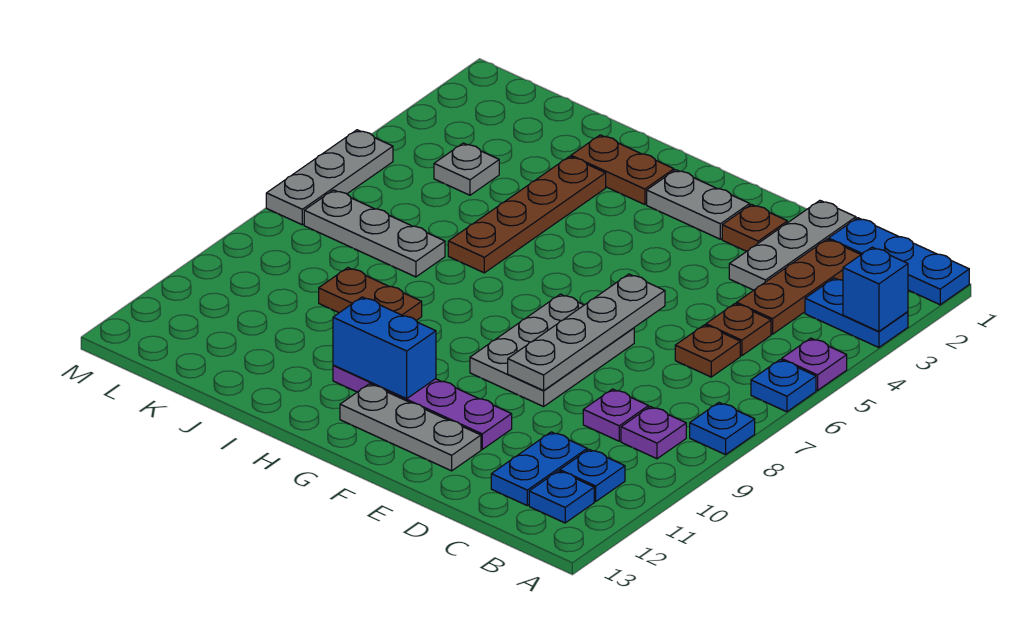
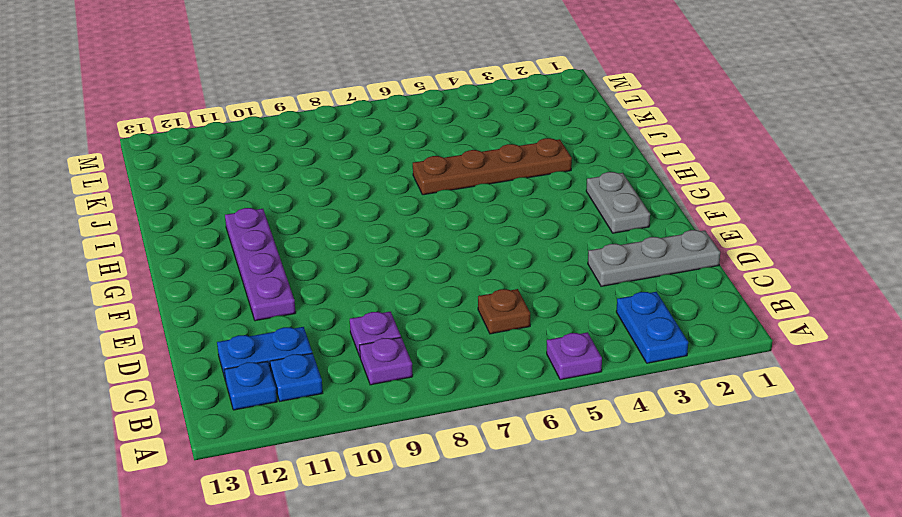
none -> blue plate A1:C1 level 1
none -> blue plate A6 level 1
none -> blue plate A8 level 1

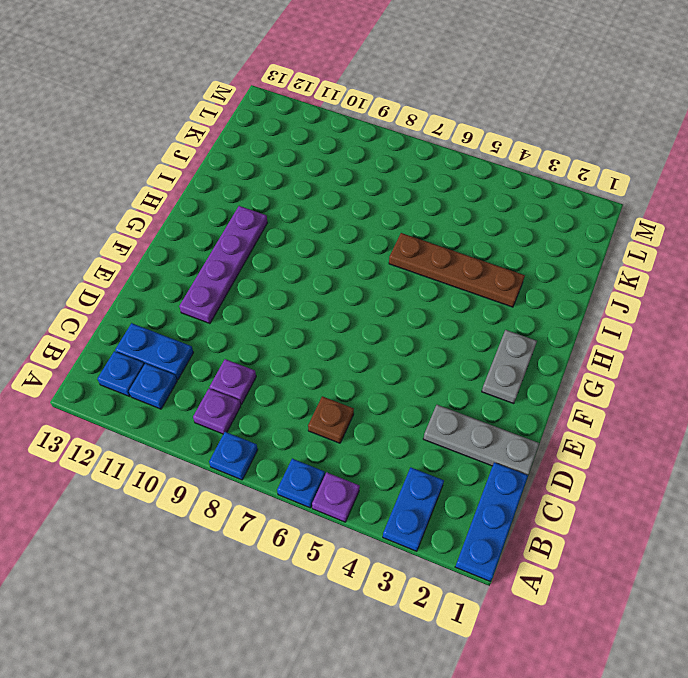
none -> brown plate C2:C4 level 1
none -> brown plate C5 level 1
none -> brown plate E2 level 1

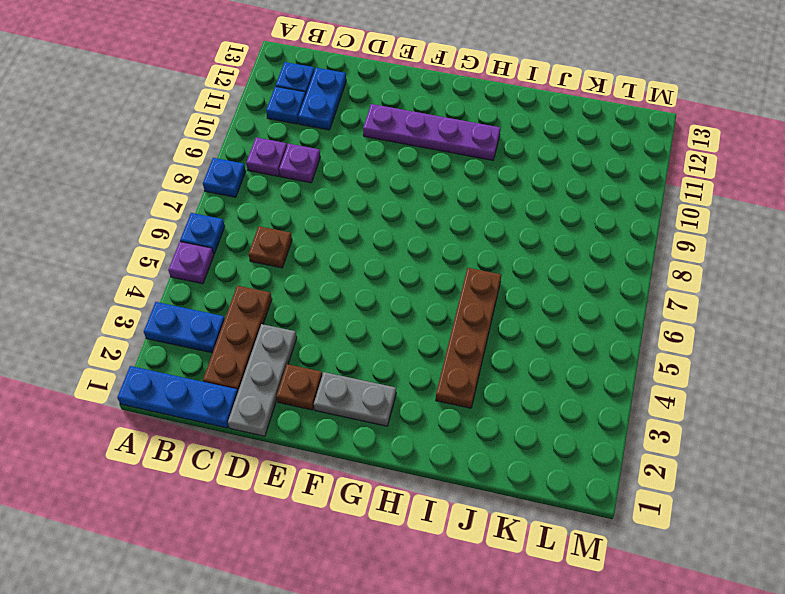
none -> brown plate C5 level 1
none -> grey plate E7:F9 level 1
none -> grey plate E12:G12 level 1

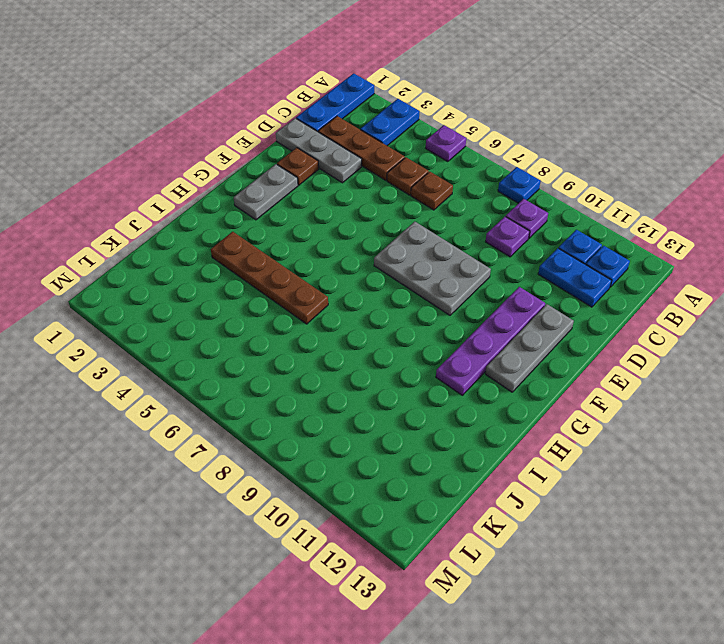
none -> blue plate A6 level 1
none -> brown plate H2:I2 level 1
none -> brown plate I9:J9 level 1

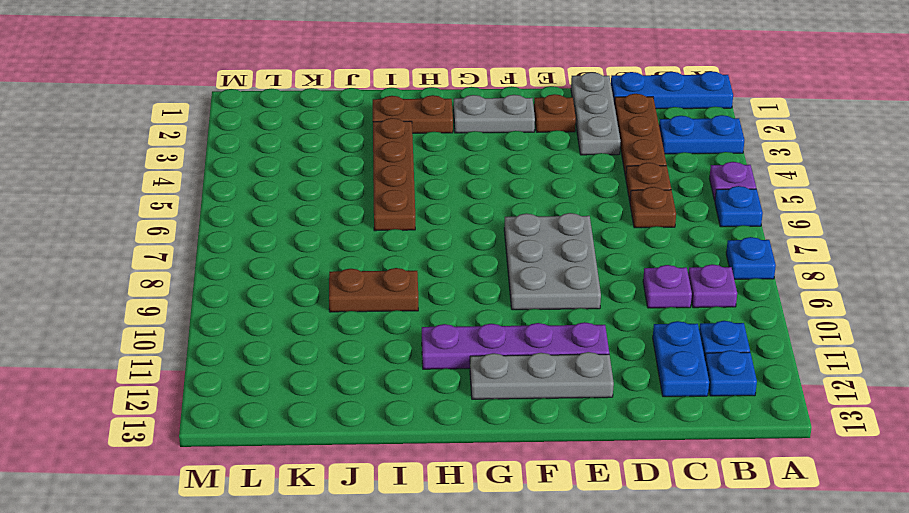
none -> grey plate J7:L7 level 1
none -> grey plate K4 level 1
none -> grey plate M5:M7 level 1

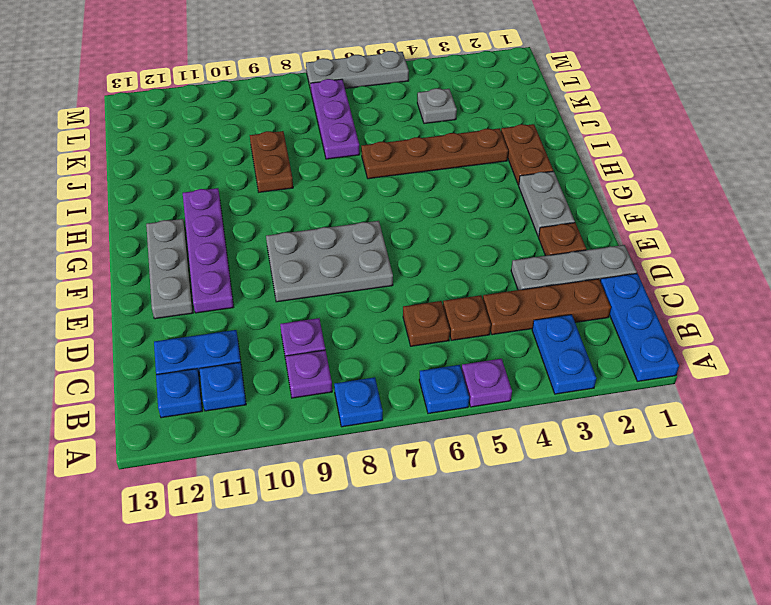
purple plate J7:L7 level 1 -> grey plate J7:L7 level 1
none -> blue brick A3 level 2
none -> grey plate E6:E9 level 2
none -> blue brick G11:H11 level 2

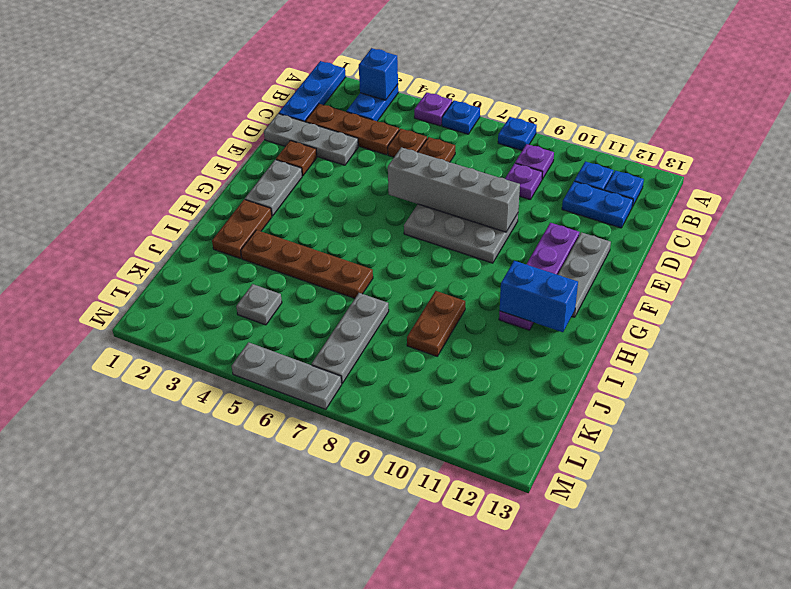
grey brick E6:E9 level 2 -> grey plate E6:E9 level 2
blue brick H11:H12 level 2 -> blue brick G11:H11 level 2

